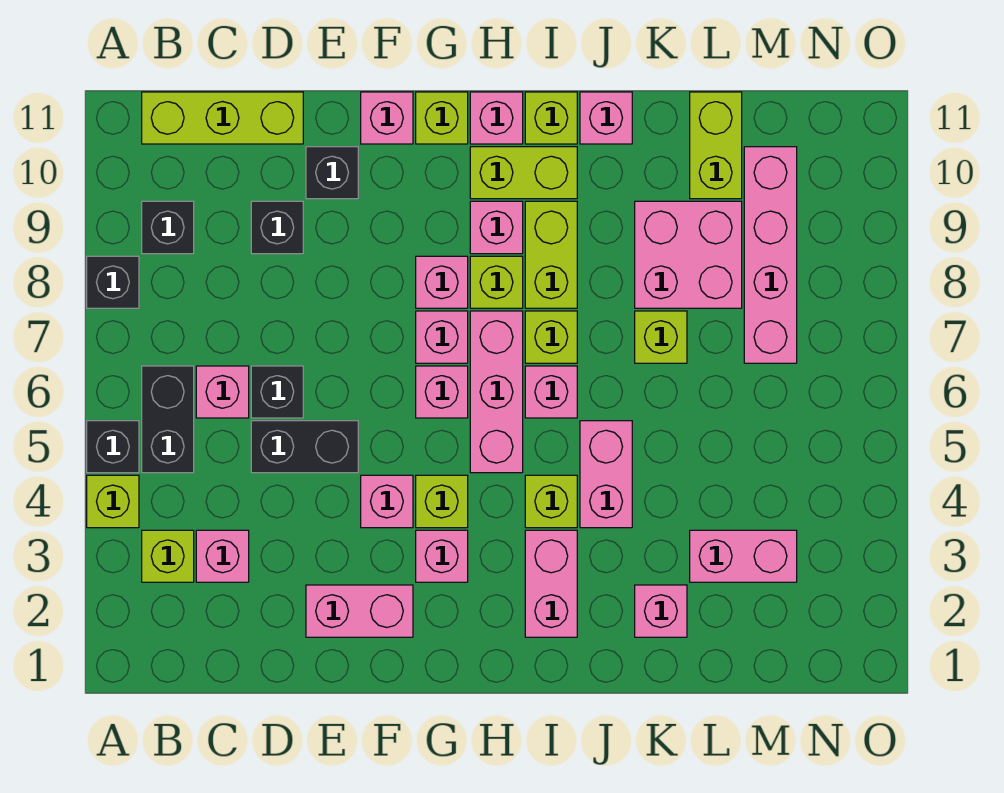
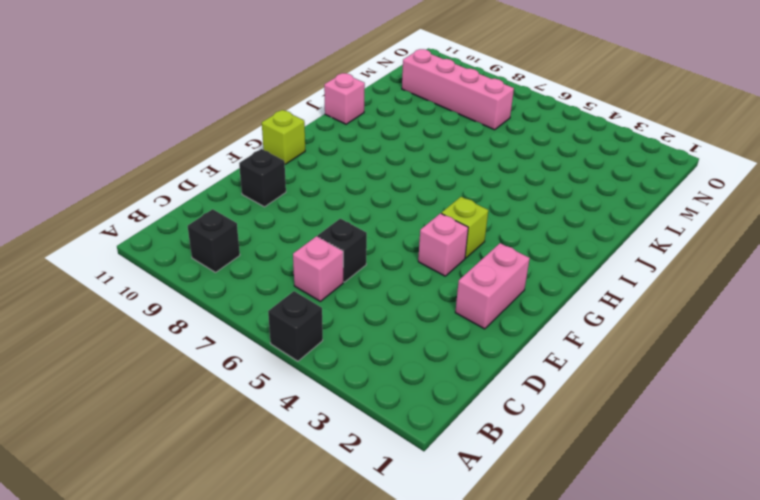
none -> lime brick A4 level 1
none -> black brick A8 level 1
none -> lime brick B3 level 1
none -> black brick B5:B6 level 1

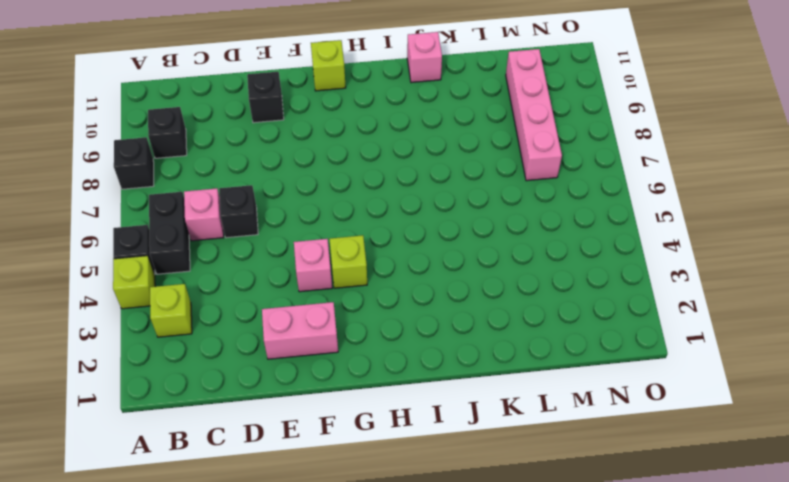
none -> lime brick B11:D11 level 1
none -> pink brick C3 level 1
none -> black brick D5:E5 level 1
none -> black brick D9 level 1

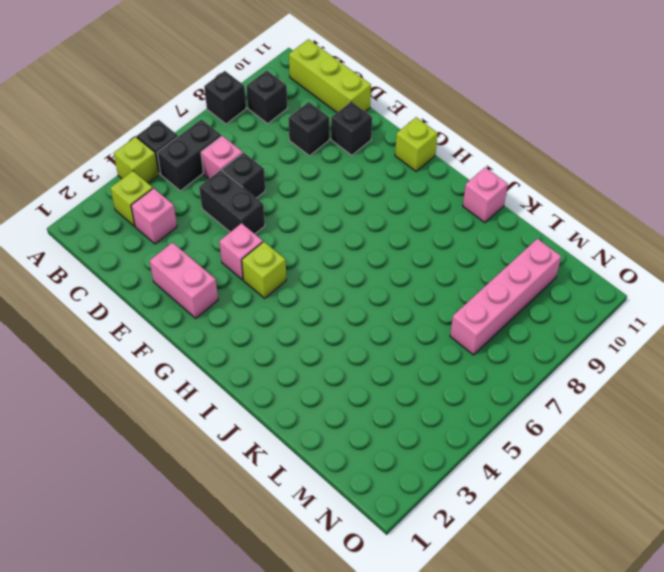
none -> pink brick F11 level 1
none -> pink brick G3 level 1
none -> pink brick G6 level 1
none -> pink brick G7 level 1

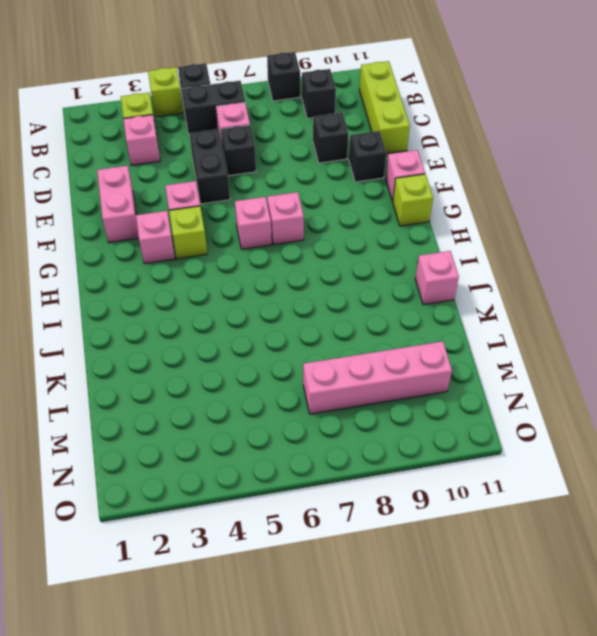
none -> pink brick G8 level 1
none -> pink brick H5:H7 level 1
none -> lime brick H8 level 1
none -> pink brick H9 level 1

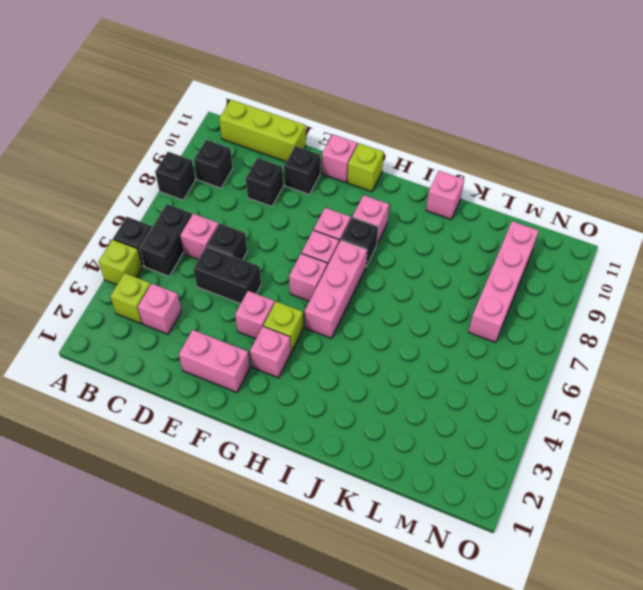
black brick H8 level 1 -> lime brick H8 level 1
none -> lime brick H10:I10 level 1
none -> pink brick H11 level 1
none -> pink brick I2:I3 level 1
none -> lime brick I4 level 1

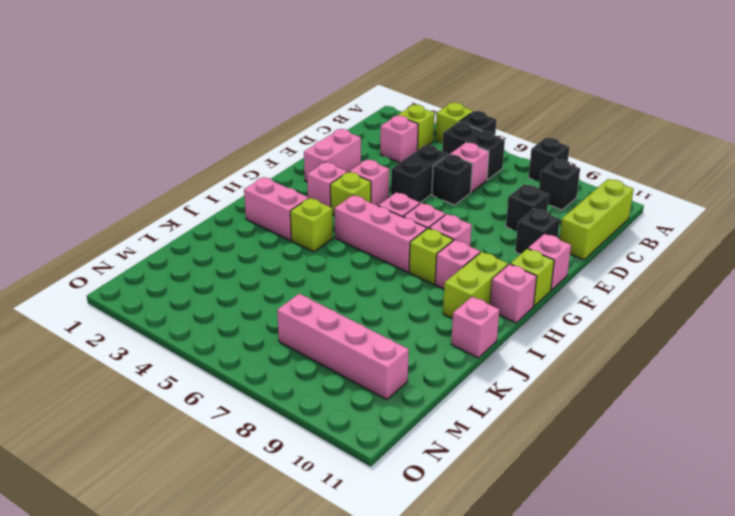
none -> pink brick I6 level 1
none -> lime brick I7 level 1
none -> lime brick I8:I9 level 1
none -> lime brick I11 level 1

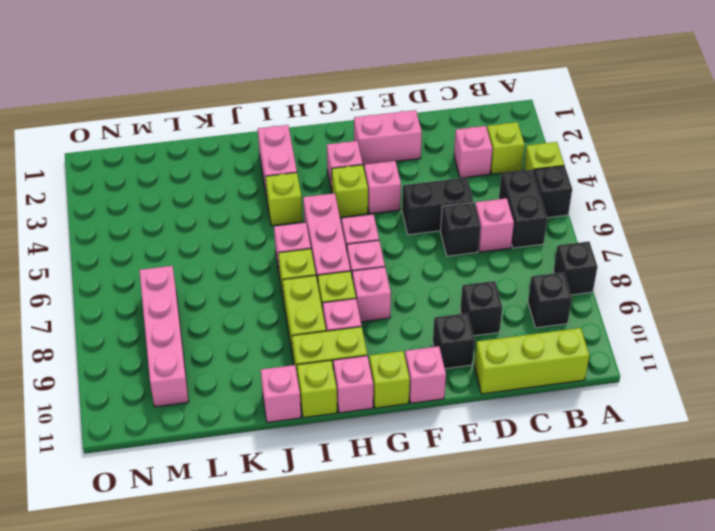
none -> pink brick J4:J5 level 1
none -> pink brick K2 level 1
none -> lime brick K7 level 1
none -> pink brick K8:L9 level 1

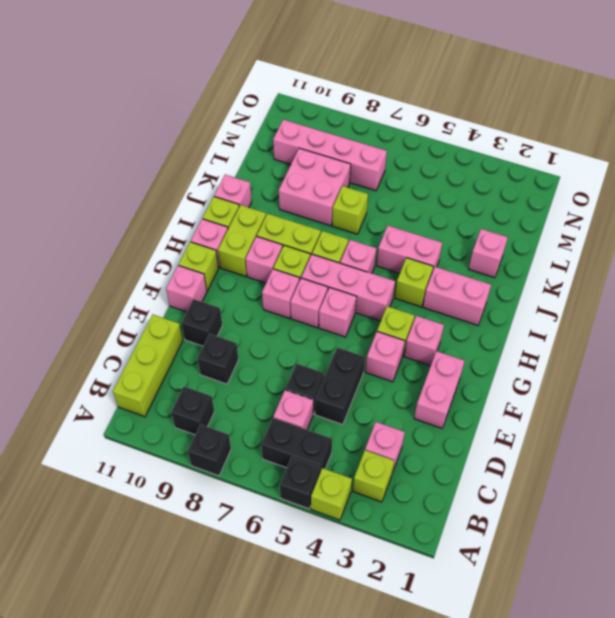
none -> pink brick L3:M3 level 1
none -> lime brick L10:L11 level 1

